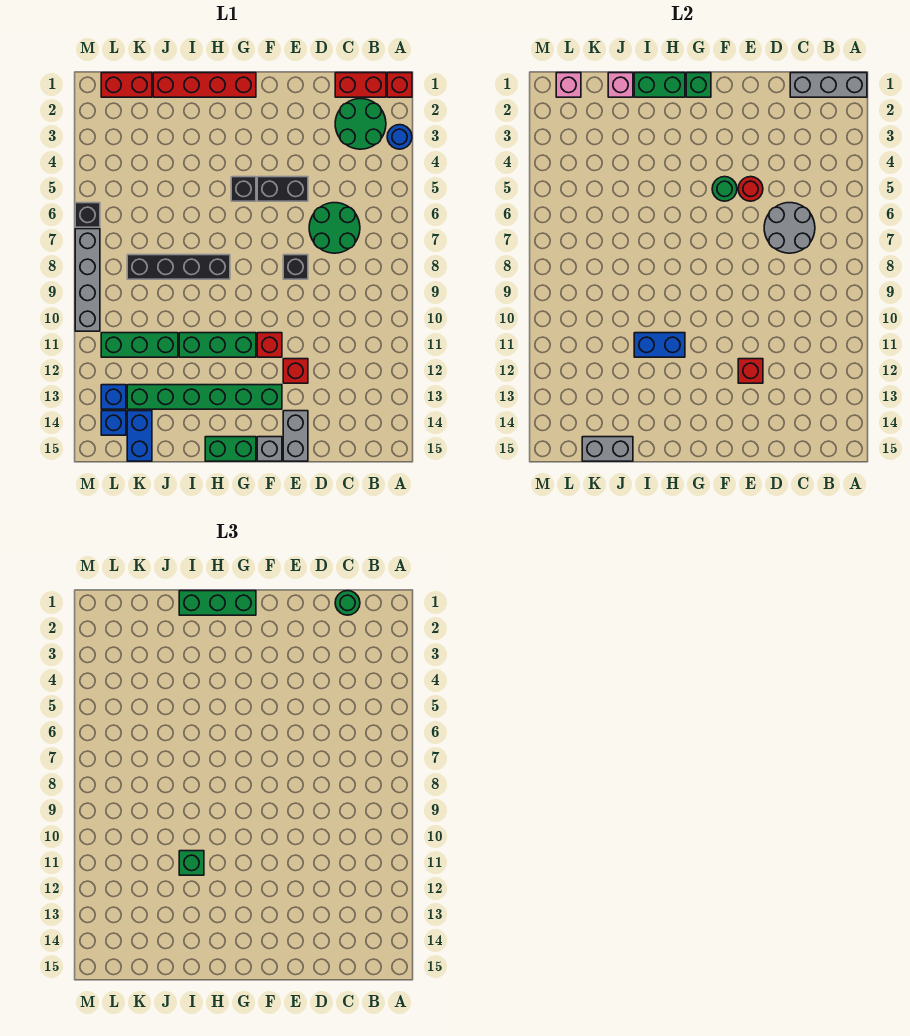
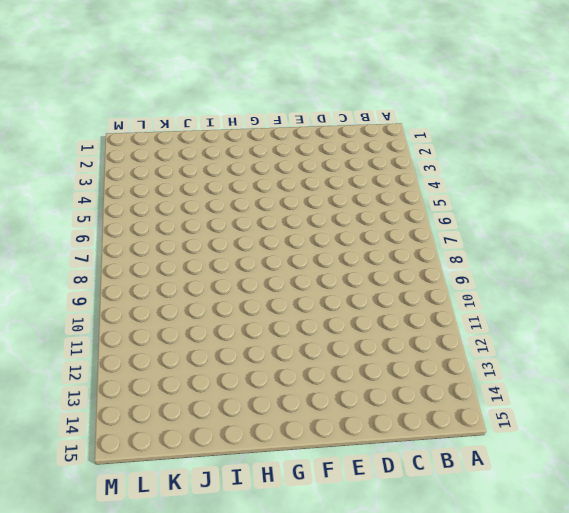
none -> red brick A1 level 1
none -> blue round brick A3 level 1
none -> red brick B1:C1 level 1
none -> green round brick B2:C3 level 1

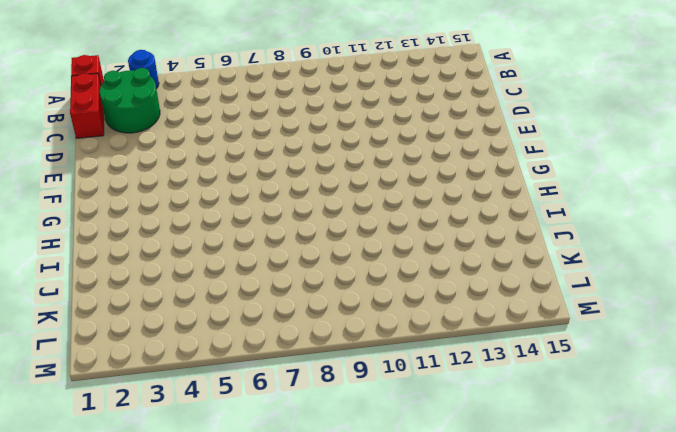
none -> green round brick C6:D7 level 1
none -> black brick E5:F5 level 1
none -> black brick E8 level 1
none -> red brick E12 level 1

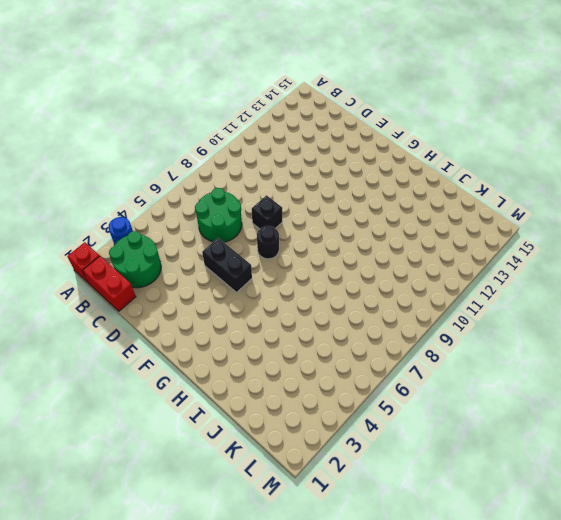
black round brick F7 level 1 -> none
none -> red brick E12 level 1
none -> grey brick E14:E15 level 1
none -> red brick F11 level 1
none -> green brick F13:K13 level 1

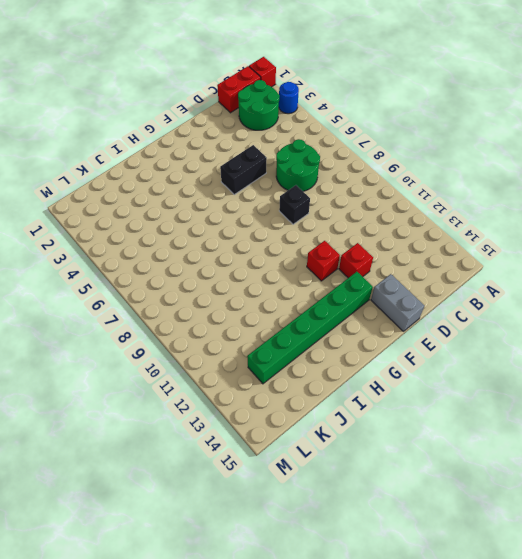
none -> grey brick F15 level 1
none -> red brick G1:J1 level 1
none -> black brick G5 level 1
none -> green brick G11:I11 level 1

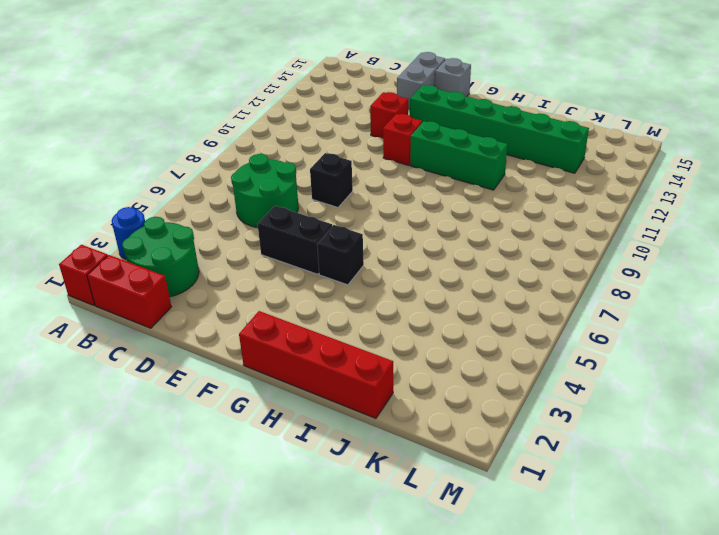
none -> green brick G15:H15 level 1
none -> black brick H8:K8 level 1
none -> green brick J11:L11 level 1
none -> red brick K1:L1 level 1

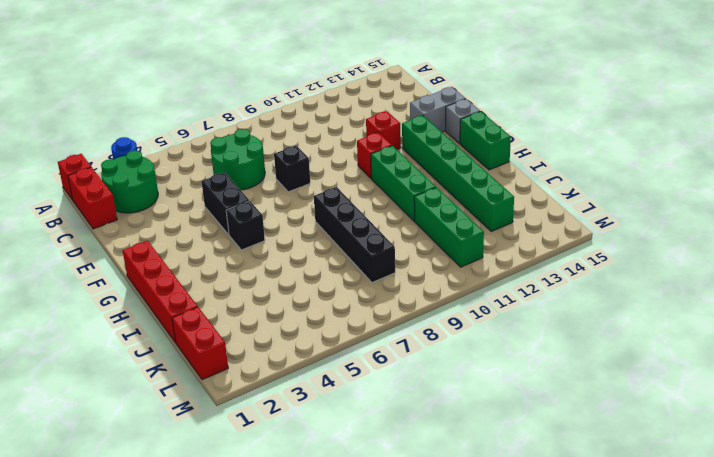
none -> blue brick K14:K15 level 1
none -> blue brick L13 level 1
none -> blue brick L14 level 1
none -> black brick M6 level 1

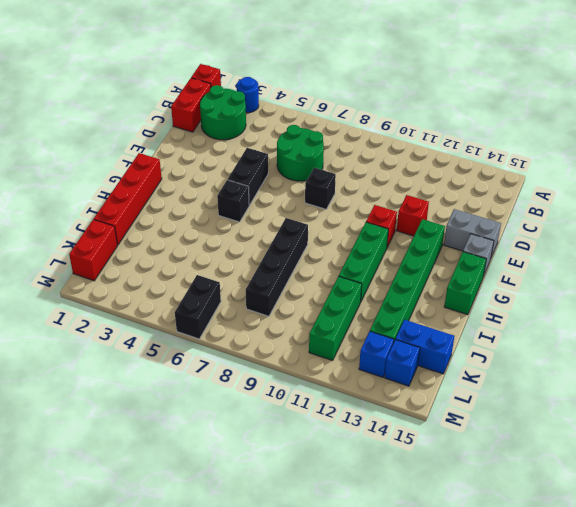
black brick L6:M6 level 1 -> black brick M6 level 1
none -> grey brick M7:M10 level 1
none -> grey brick A1:C1 level 2
none -> grey round brick C6:D7 level 2
none -> red round brick E5 level 2

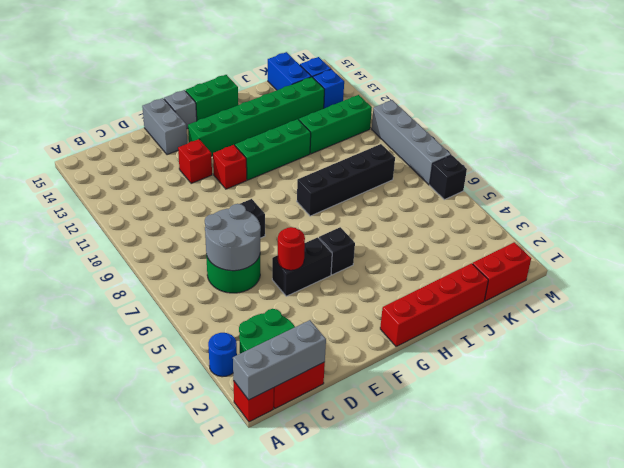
none -> red brick E12 level 2
none -> green round brick F5 level 2
none -> green brick G1 level 2
none -> green brick H1:I1 level 2

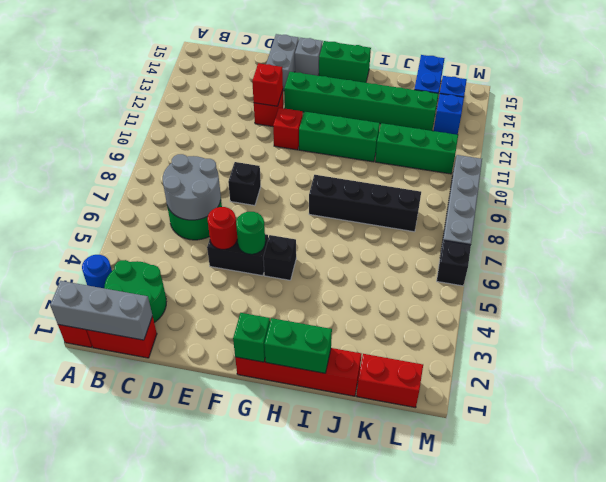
none -> blue brick H11:I11 level 2
none -> pink brick J1 level 2
none -> grey brick J15:K15 level 2
none -> pink brick L1 level 2

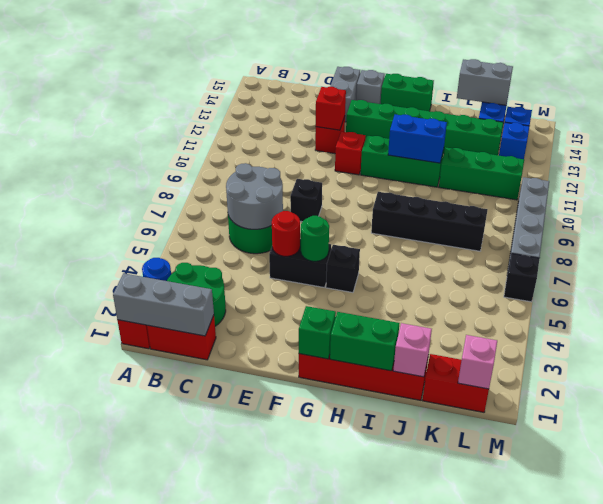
none -> green round brick C1 level 3
none -> green brick G1:I1 level 3
none -> green brick I11 level 3

